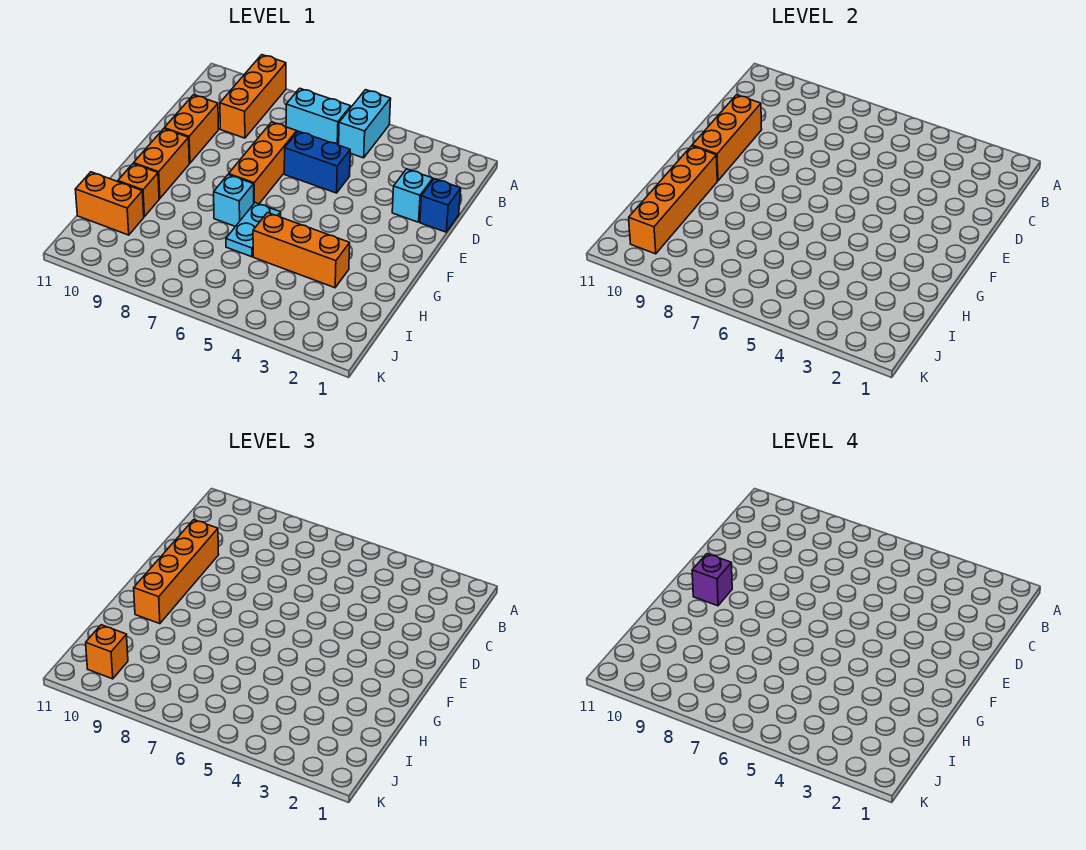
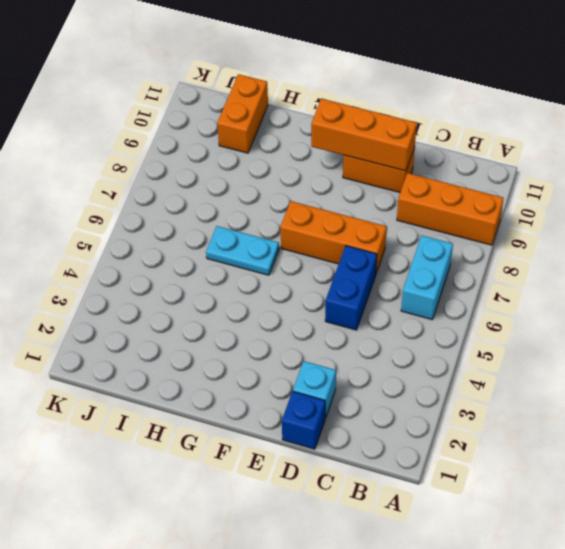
none -> cyan brick A5:B5 level 1
none -> orange brick F10:G10 level 1
none -> cyan brick G7 level 1

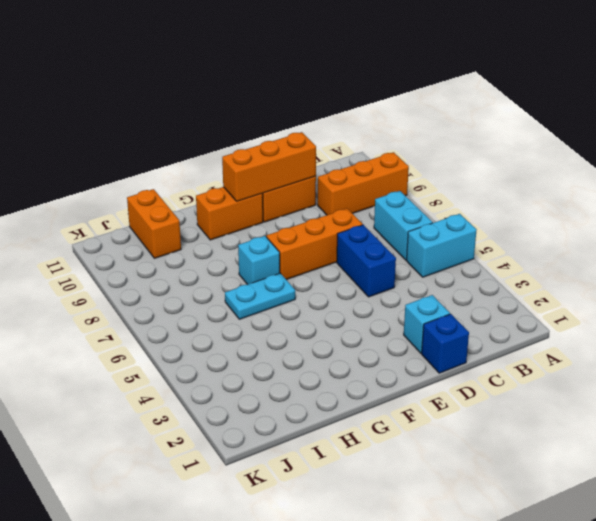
none -> orange brick H3:H5 level 1
none -> orange brick H10 level 1
none -> orange brick G10:J10 level 2

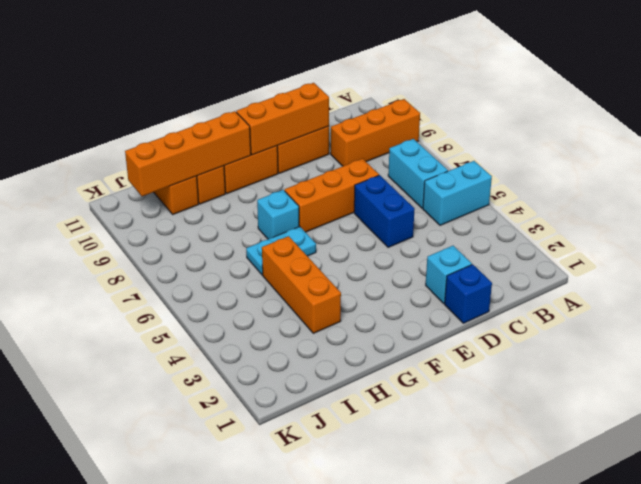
none -> orange brick D10:G10 level 3
none -> orange brick J10 level 3
none -> purple brick F10 level 4

